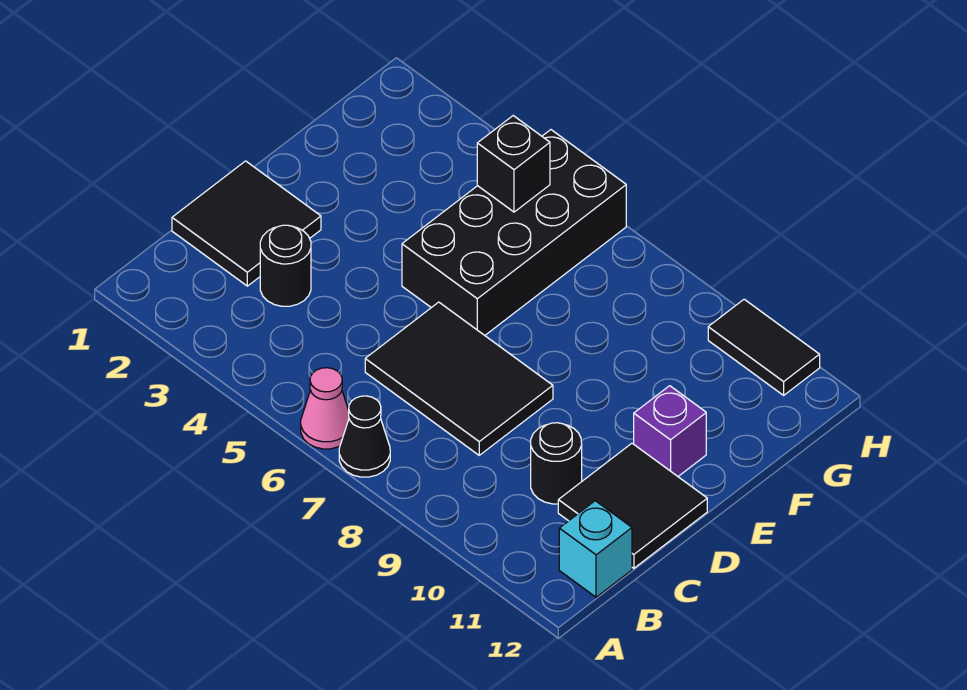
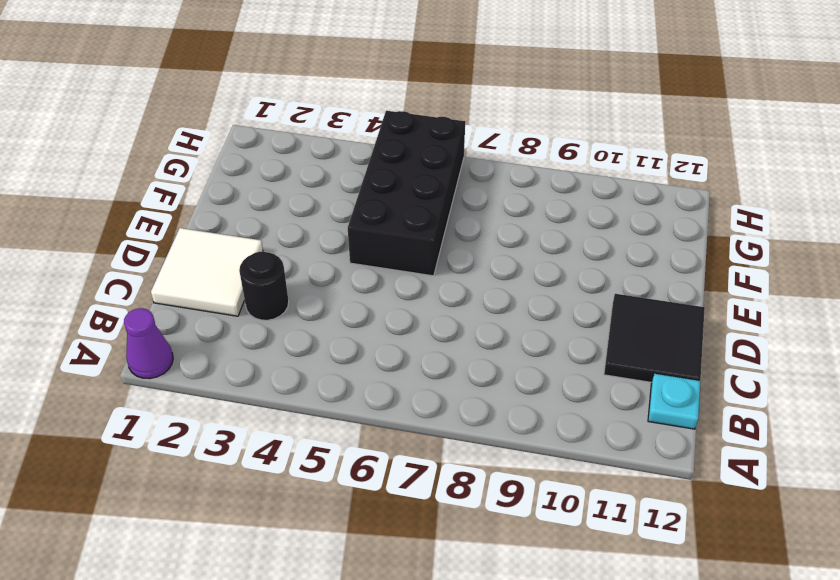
purple cone A1 level 1 -> none
cyan plate B12 level 1 -> cyan brick B12 level 1
white tile C1:D2 level 1 -> black tile C1:D2 level 1
none -> pink cone A6 level 1
none -> black cone A7 level 1
none -> black tile C6:D8 level 1

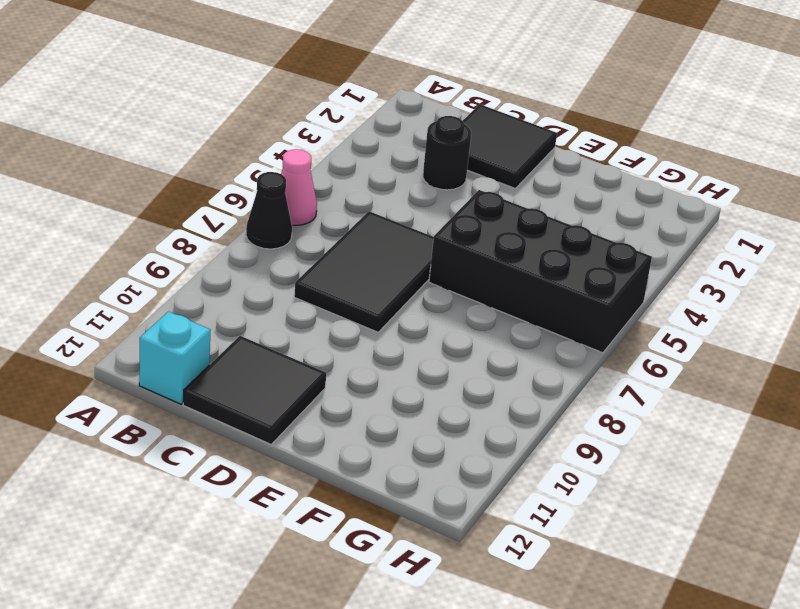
none -> black round brick C10 level 1
none -> purple brick E11 level 1
none -> black tile H10:H11 level 1

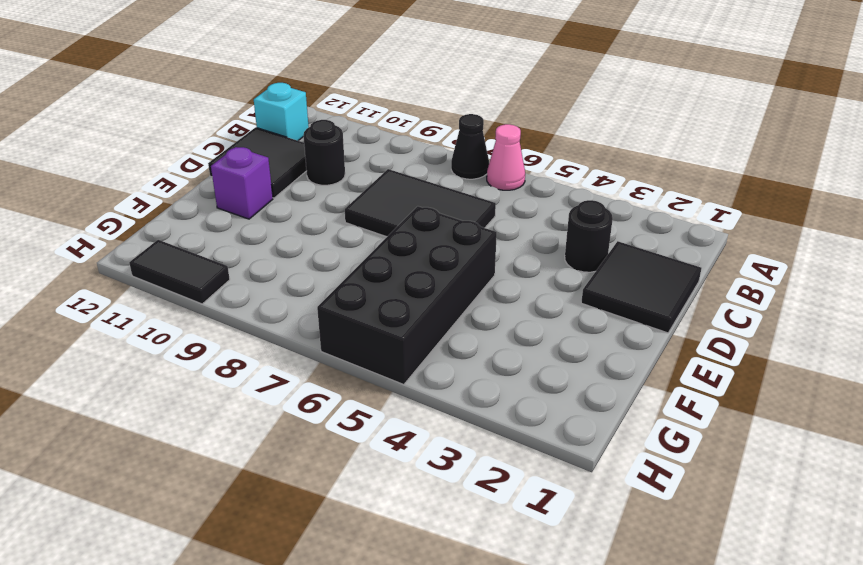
none -> black brick G5 level 2

